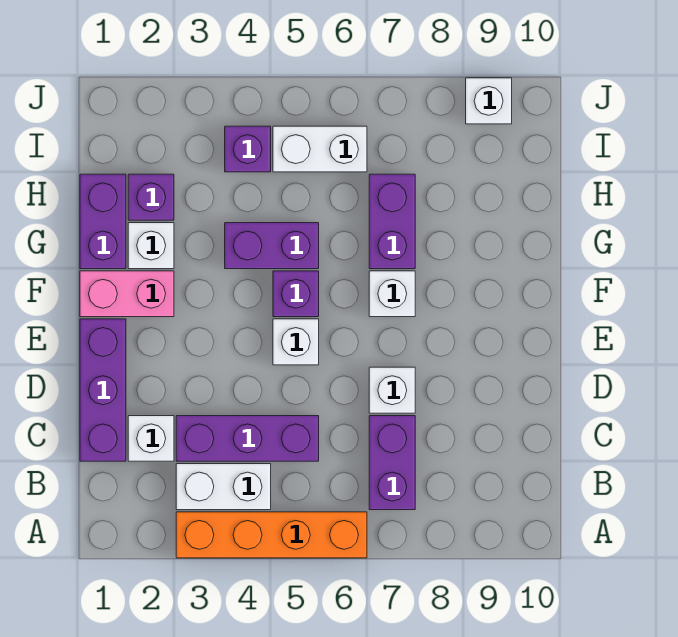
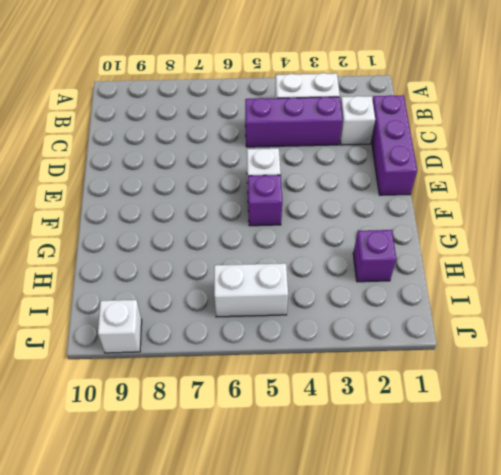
none -> orange brick A3:A6 level 1
none -> purple brick B7:C7 level 1
none -> white brick D7 level 1

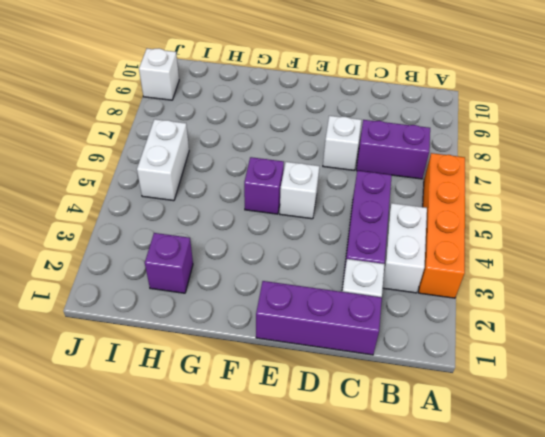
none -> pink brick F1:F2 level 1
none -> white brick F7 level 1
none -> purple brick G1:H1 level 1

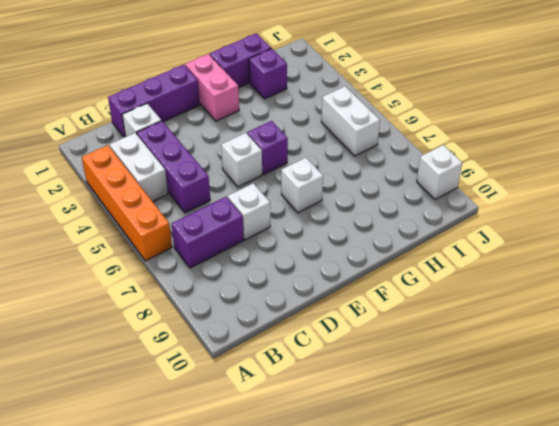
none -> white brick G2 level 1
none -> purple brick G4:G5 level 1
none -> purple brick G7:H7 level 1

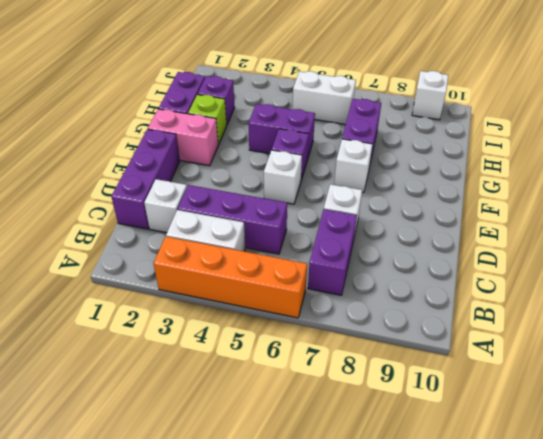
lime brick G2 level 1 -> white brick G2 level 1
none -> purple brick I4 level 1

